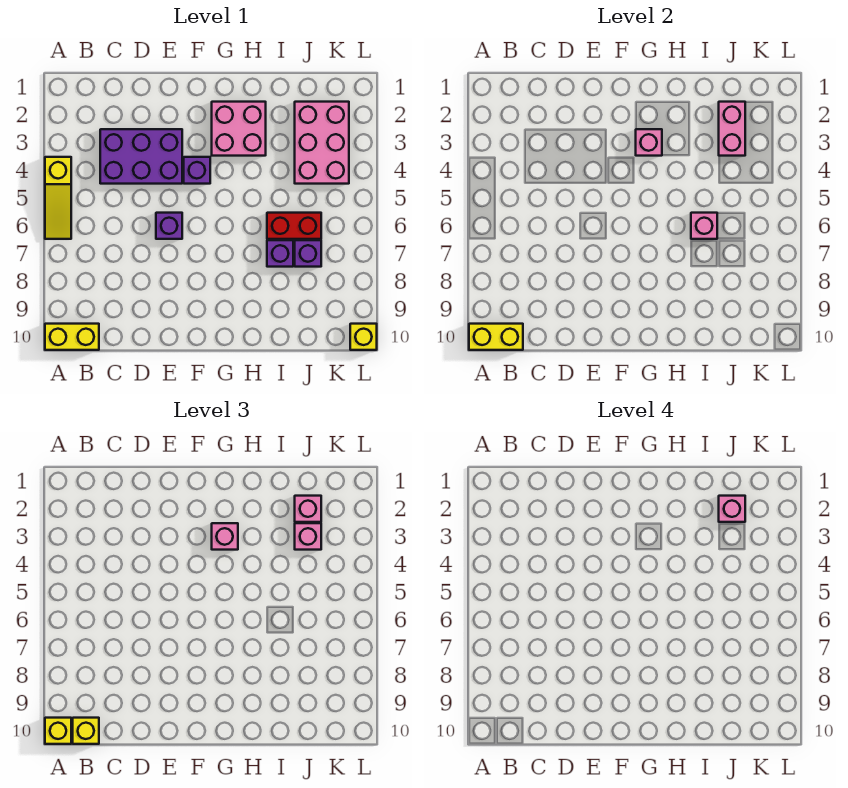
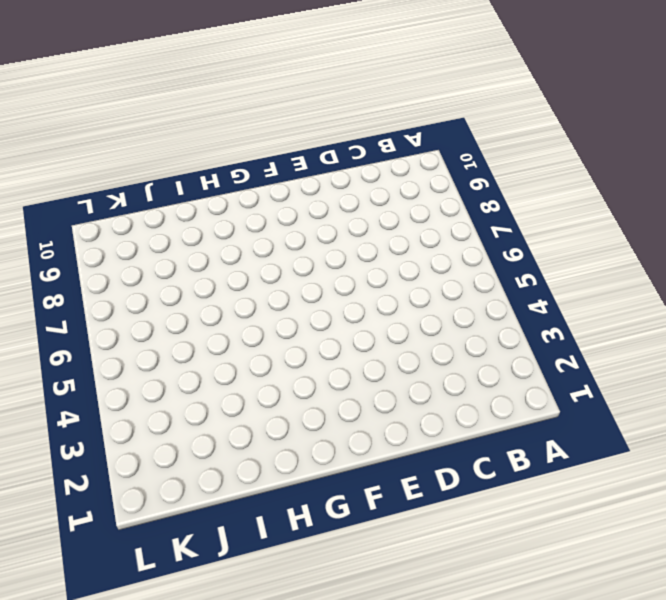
none -> yellow slope A4:A6 level 1 top 4
none -> yellow brick A10:B10 level 1
none -> purple brick C3:E4 level 1

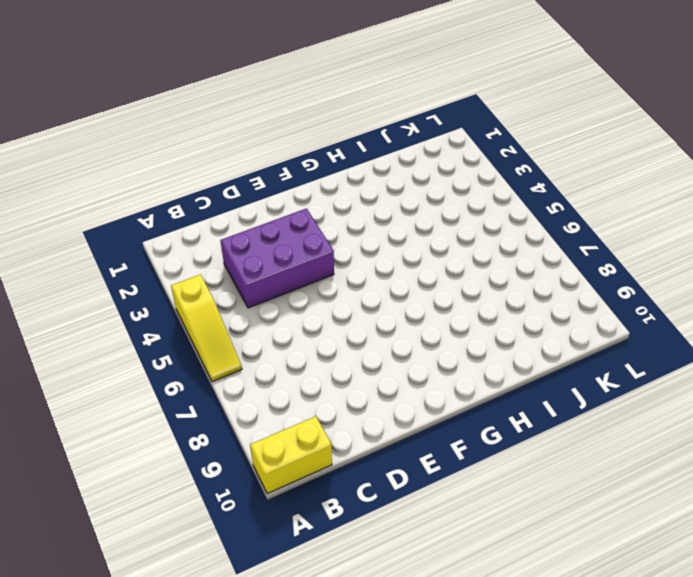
none -> purple brick E6 level 1
none -> purple brick F4 level 1
none -> pink brick G2:H3 level 1

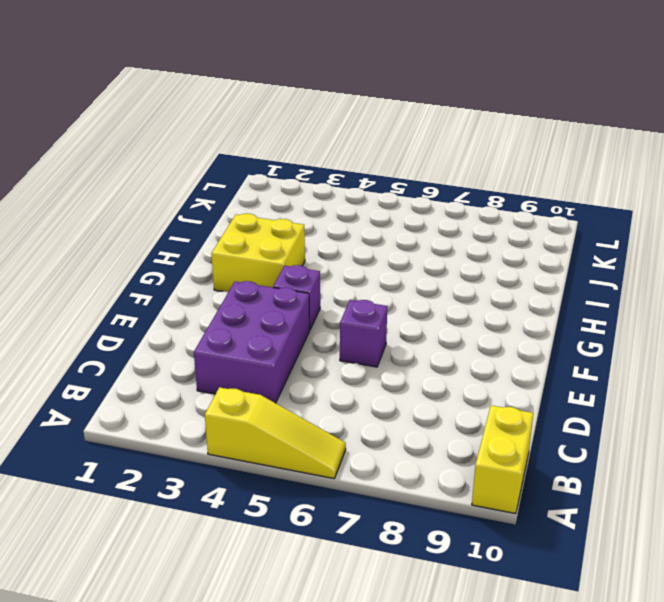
yellow brick G2:H3 level 1 -> pink brick G2:H3 level 1
none -> red brick I6:J6 level 1
none -> purple brick I7 level 1
none -> pink brick J2:K4 level 1

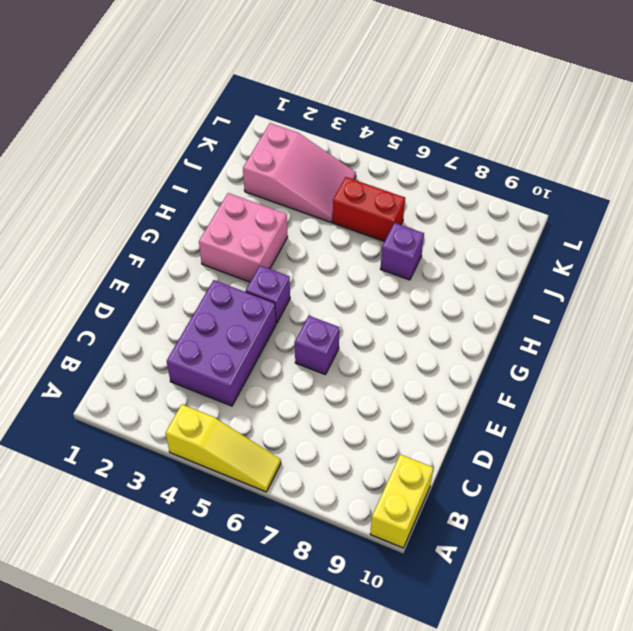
pink slope J2:K4 level 1 top 2 -> pink brick J2:K4 level 1
red brick J5:J6 level 1 -> red brick I6:J6 level 1
none -> purple brick J7 level 1
none -> yellow brick L10 level 1
none -> yellow brick A10:B10 level 2

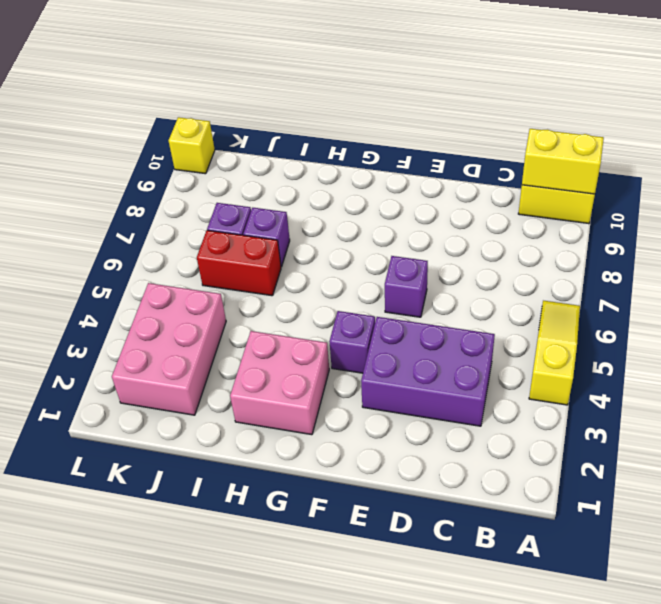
none -> pink brick G3 level 2
none -> pink brick I6 level 2
none -> pink brick J2:J3 level 2

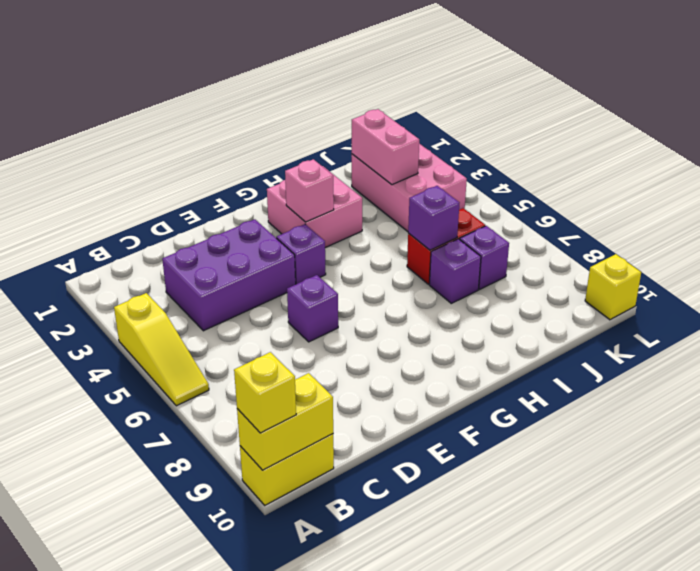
purple brick I6 level 2 -> pink brick I6 level 2
none -> yellow brick B10 level 3
none -> pink brick G3 level 3
none -> pink brick J2 level 3

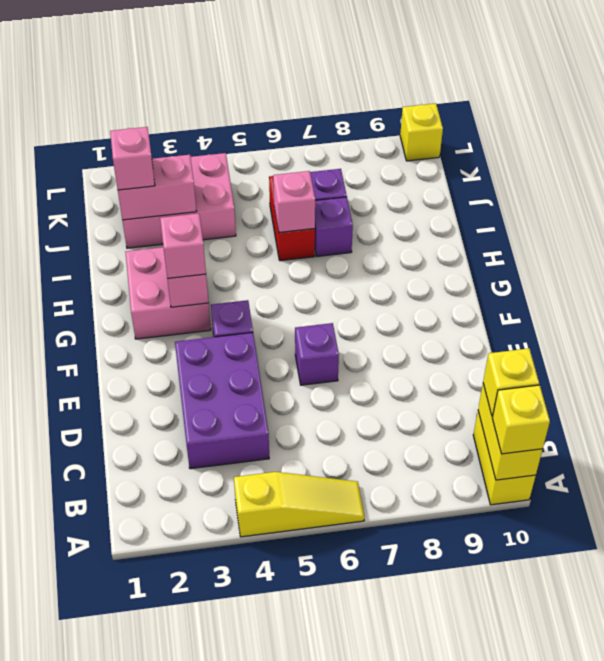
none -> pink brick J3 level 3
none -> pink brick J2 level 4

